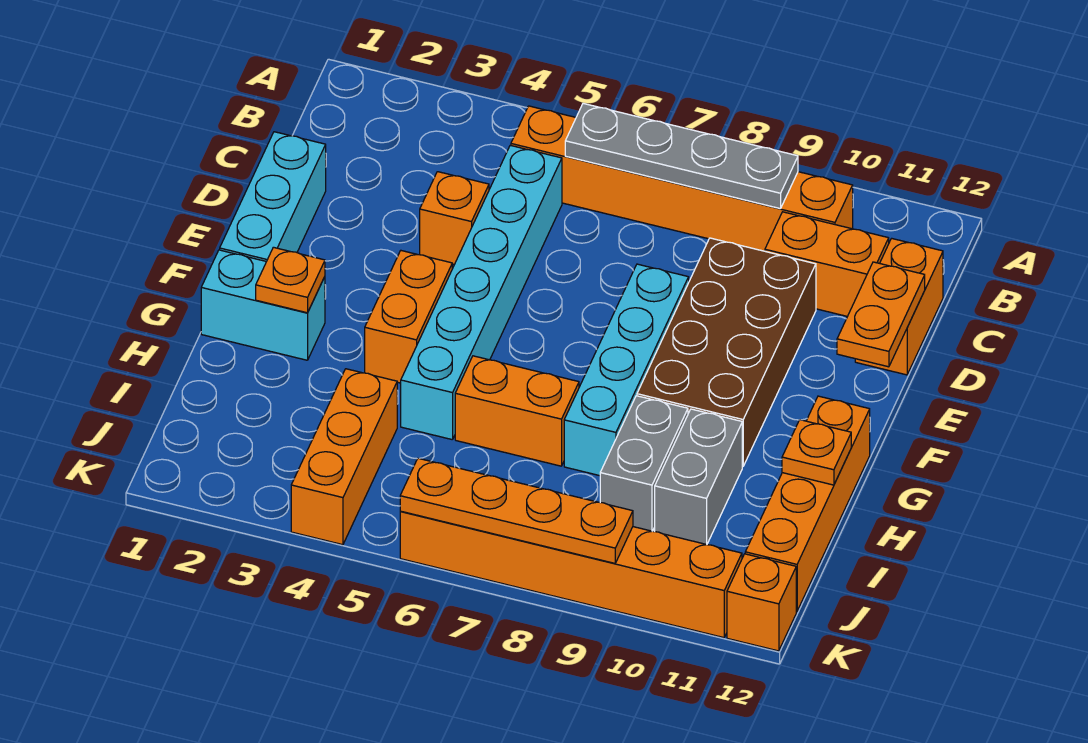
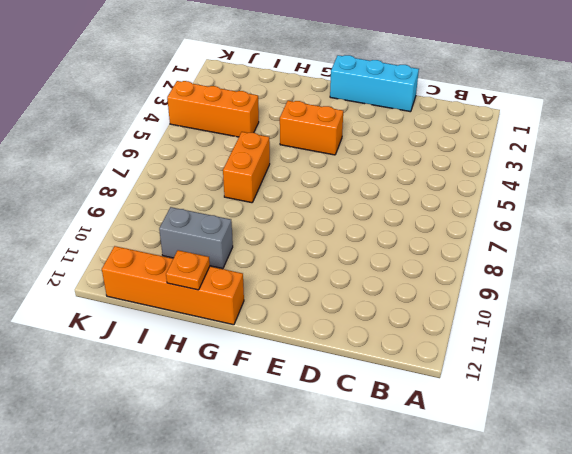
none -> orange brick B5:B10 level 1
none -> cyan brick C5:H5 level 1
none -> orange brick C10:C11 level 1

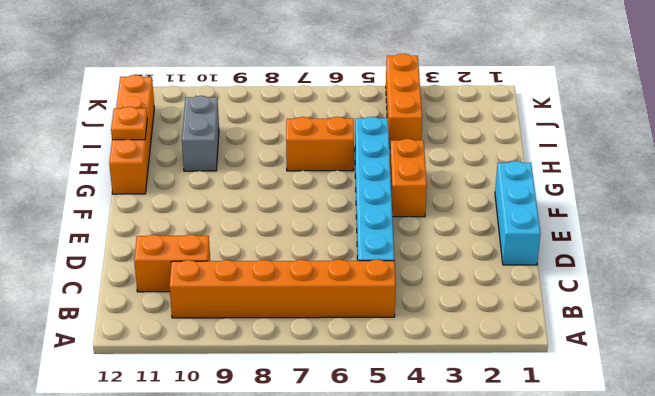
none -> orange brick C12:D12 level 1
none -> orange brick D4 level 1
none -> brown brick D9:G10 level 1

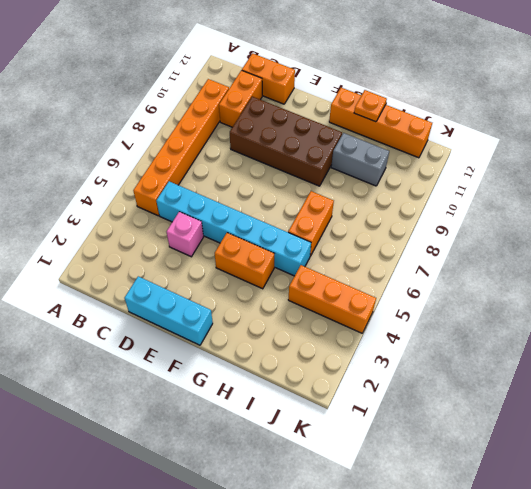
pink brick D4 level 1 -> orange brick D4 level 1
none -> cyan brick E8:H8 level 1
none -> cyan brick G1:G2 level 1
none -> grey brick H9:I9 level 1

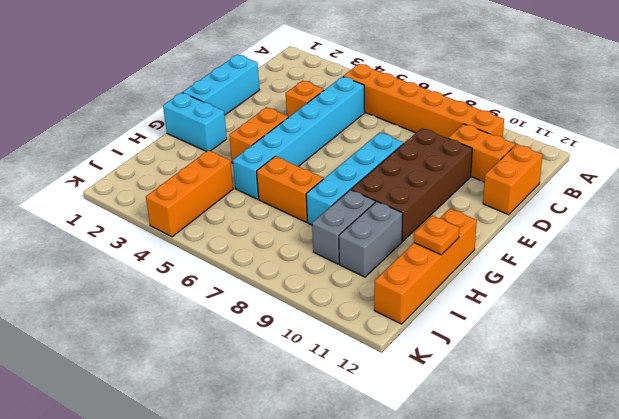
none -> orange brick K6:K11 level 1
none -> orange brick K12 level 1
none -> grey plate B6:B9 level 2

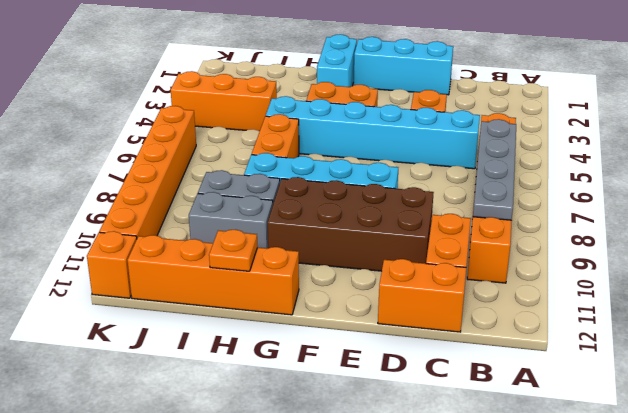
none -> orange plate D12:E12 level 2
none -> orange plate G2 level 2
none -> orange plate K6:K9 level 2

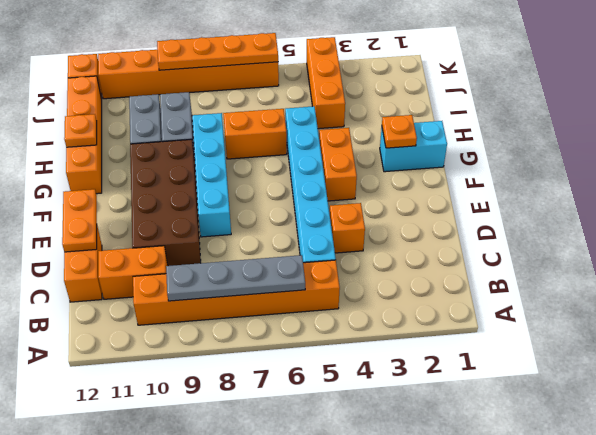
none -> cyan brick D1:F1 level 1

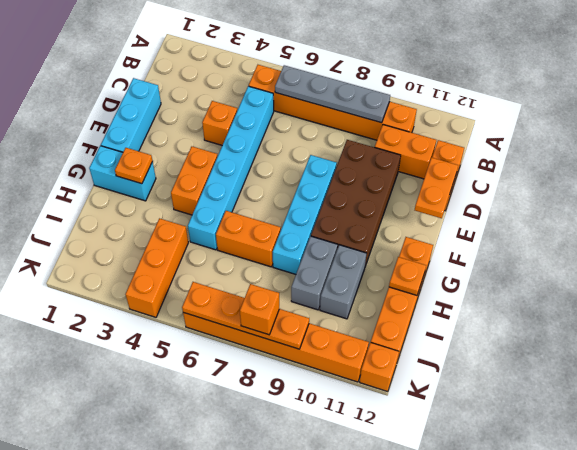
orange brick K8 level 3 -> none

